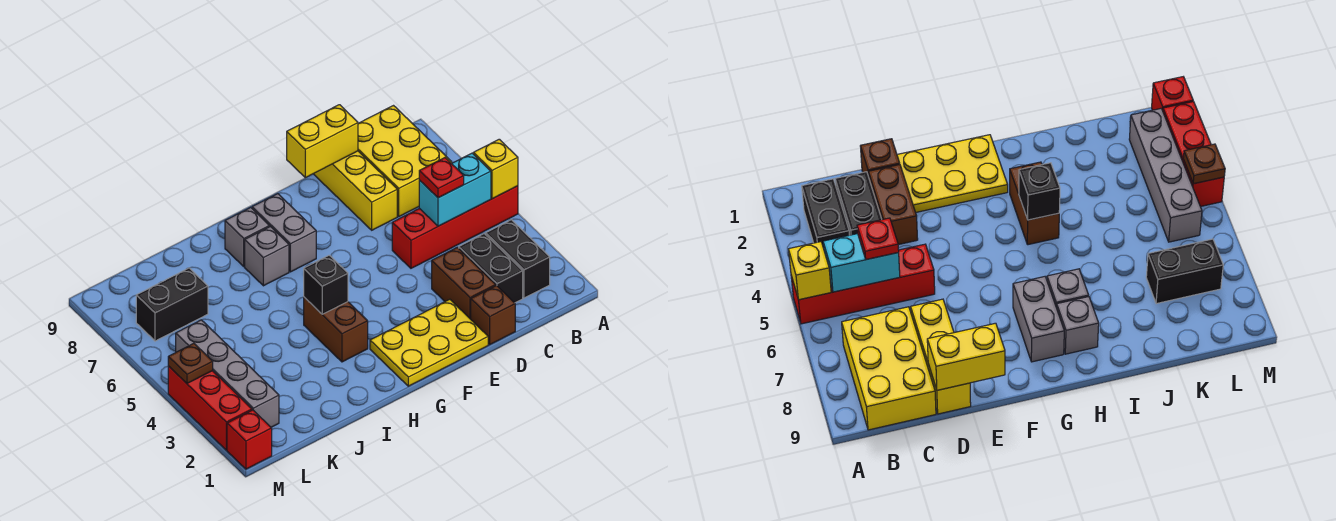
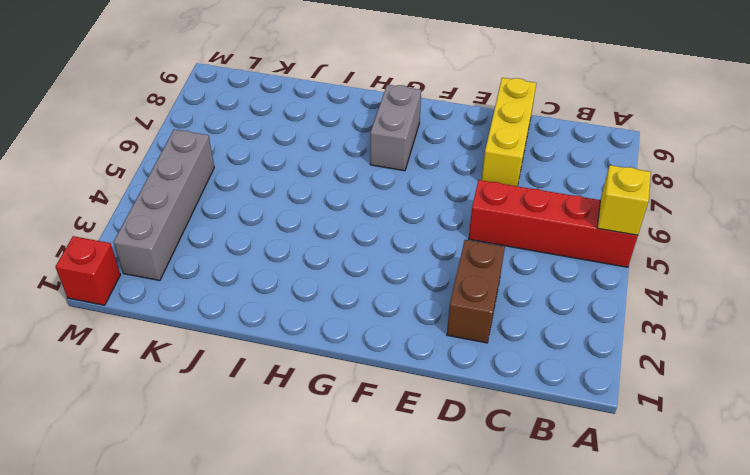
none -> black brick B2:B3 level 1
none -> yellow brick B7:C9 level 1
none -> black brick C2:C3 level 1

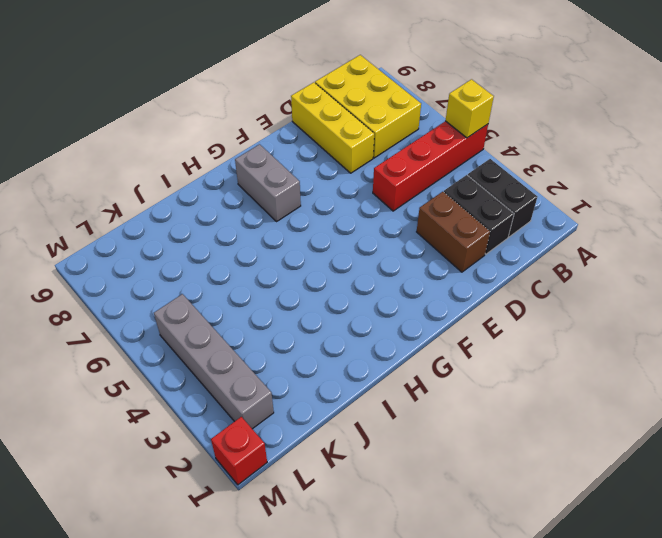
none -> brown brick D1 level 1
none -> yellow plate E1:G2 level 1
none -> brown brick H3:H4 level 1

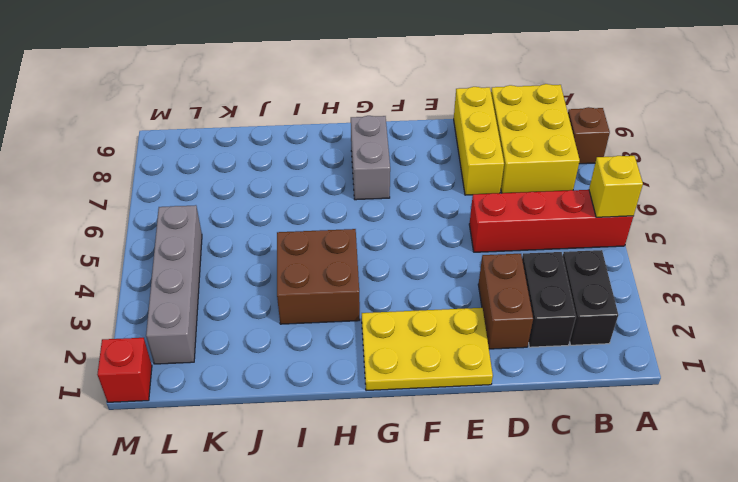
brown brick A8 level 1 -> brown brick D1 level 1
brown brick H3:I4 level 1 -> brown brick H3:H4 level 1
none -> grey brick H7 level 1
none -> grey brick H8 level 1
none -> black brick K7:L7 level 1

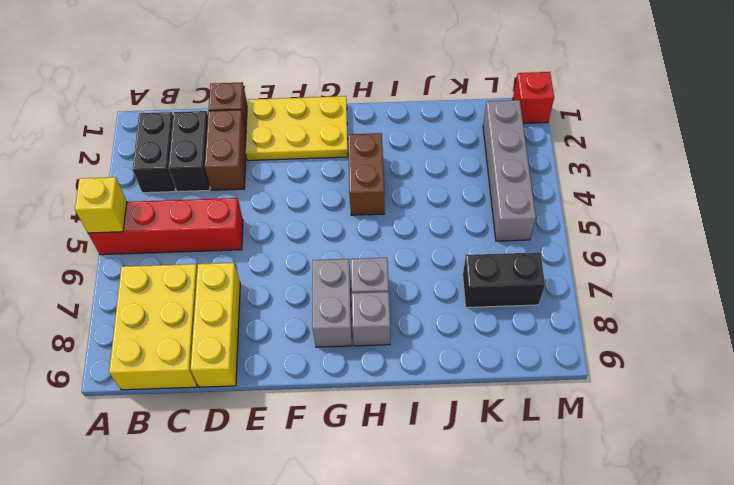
none -> red brick M2:M4 level 1
none -> cyan brick B5:C5 level 2
none -> yellow brick D9:E9 level 2

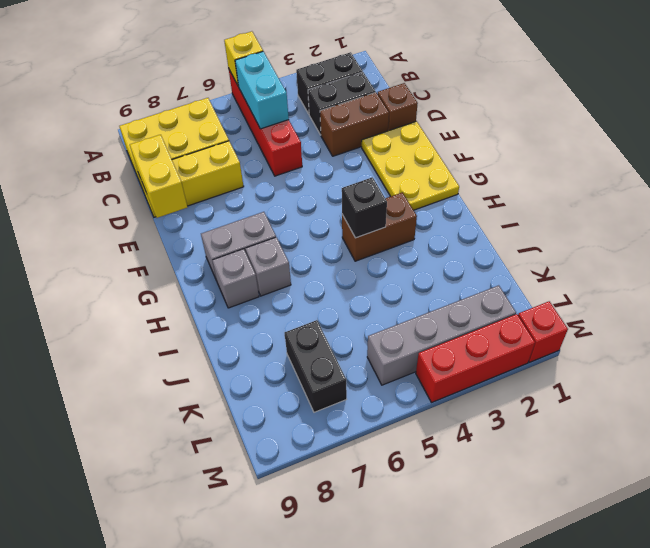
none -> brown plate M4 level 2
none -> red plate C5 level 3

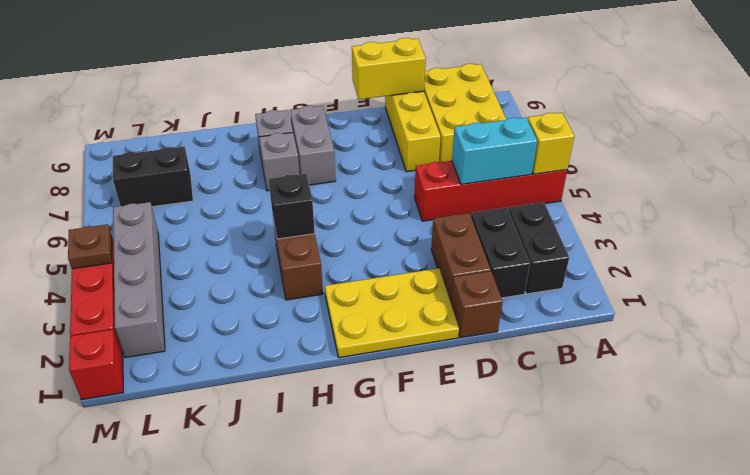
none -> red plate C5 level 3

